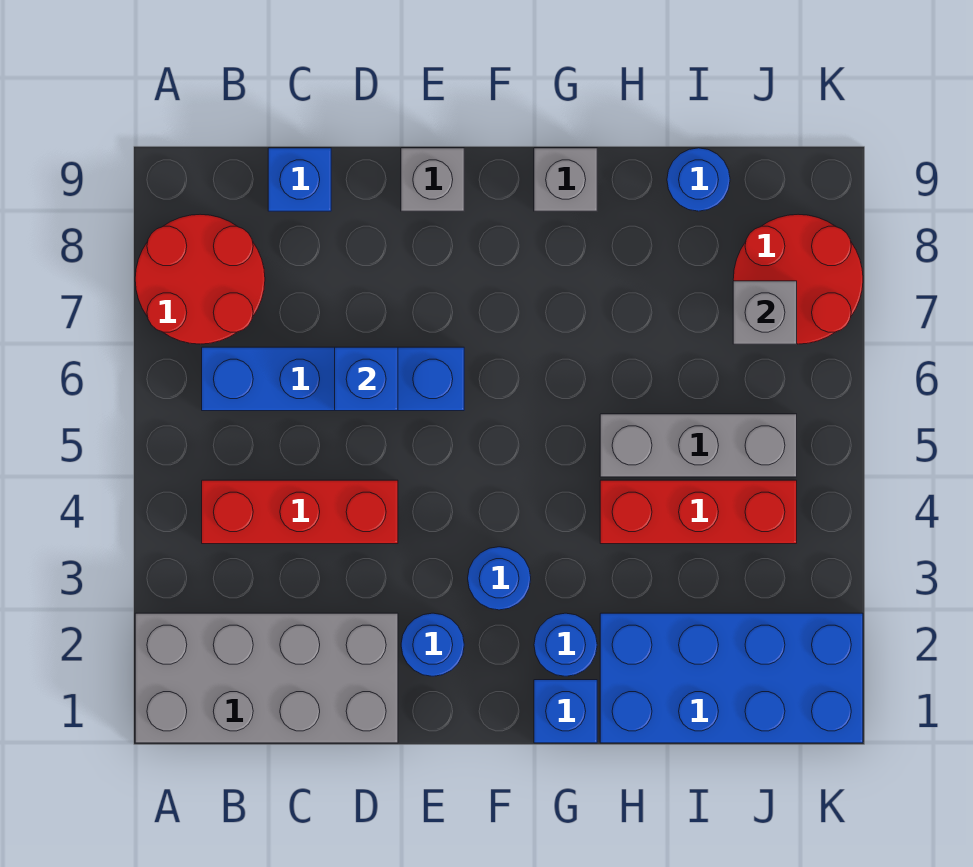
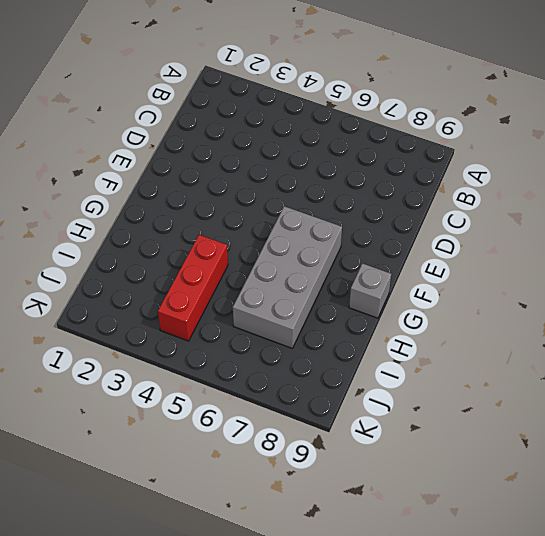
grey brick F6:I7 level 1 -> grey brick A1:D2 level 1
none -> red round brick A7:B8 level 1
none -> red brick B4:D4 level 1
none -> blue brick B6:E6 level 1

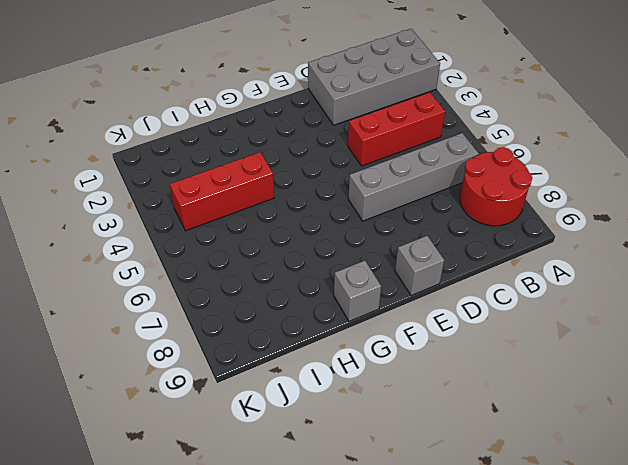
grey brick B6:E6 level 1 -> blue brick B6:E6 level 1
none -> blue brick C9 level 1
none -> blue round brick E2 level 1
none -> blue round brick F3 level 1

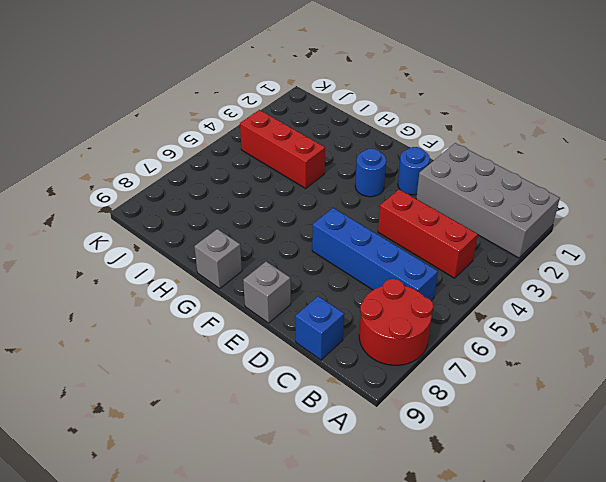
none -> blue brick G1 level 1
none -> blue round brick G2 level 1
none -> blue brick H1:K2 level 1

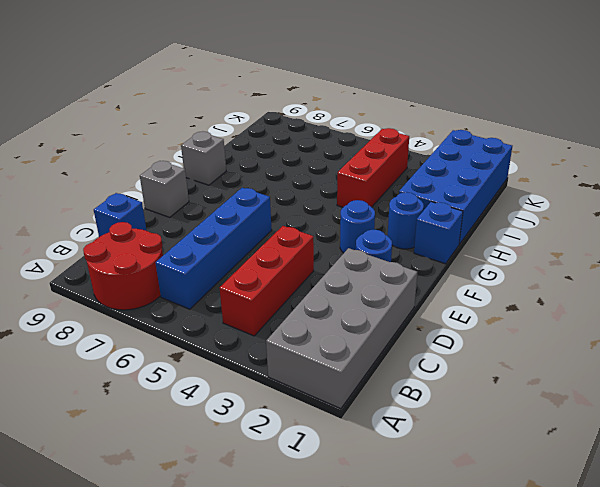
none -> grey brick H5:J5 level 1
none -> blue round brick I9 level 1
none -> red round brick J7:K8 level 1

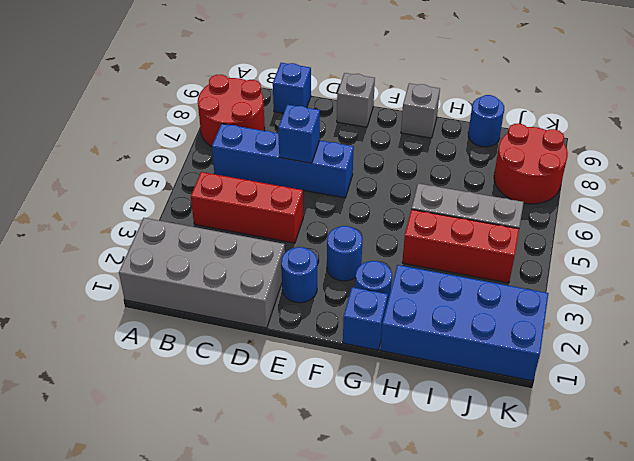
none -> grey brick J7 level 2

